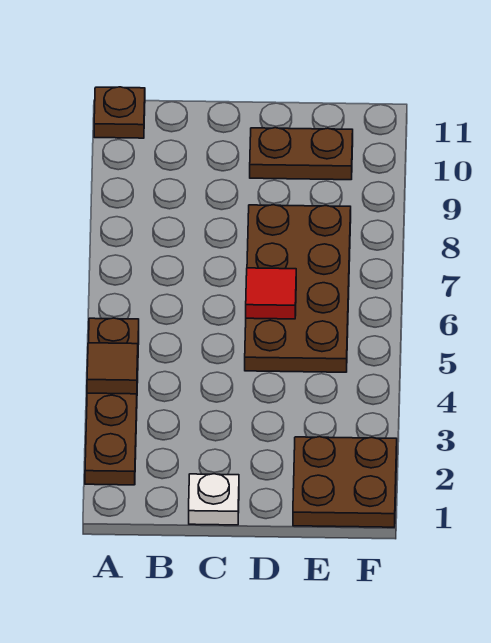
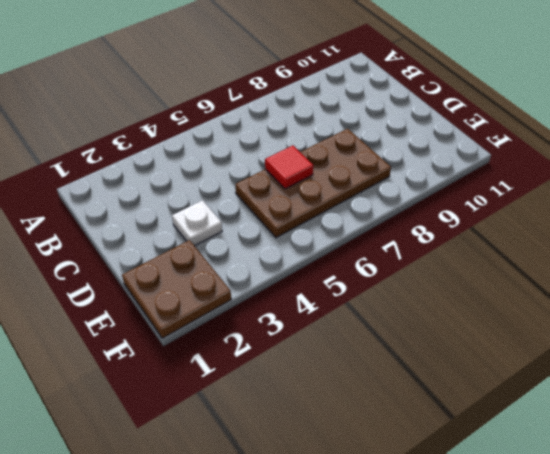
white plate D3 level 1 -> white plate C1 level 1
none -> brown plate A2:A5 level 1
none -> brown plate A11 level 1

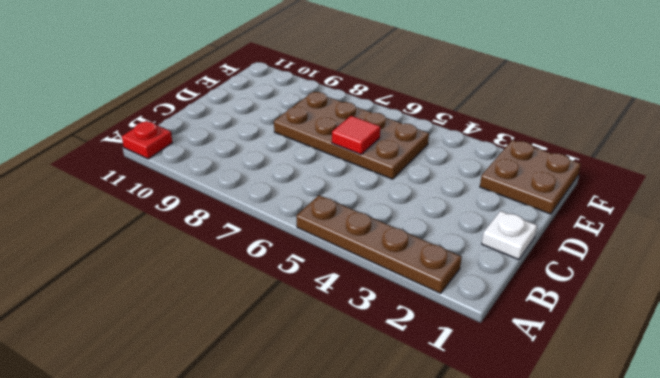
red plate A11 level 1 -> brown plate A11 level 1
none -> brown plate D10:E10 level 1
none -> brown tile A4 level 2

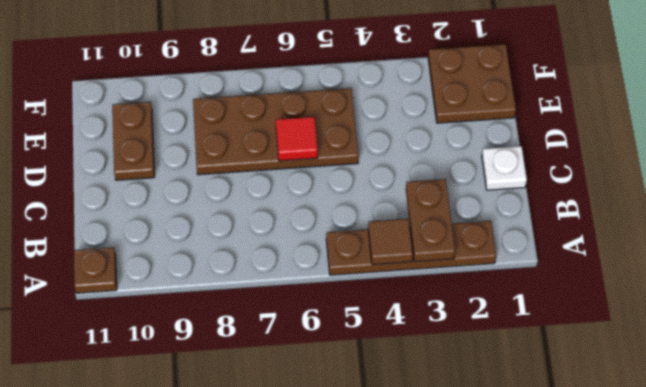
brown plate A3:B3 level 2 -> none

